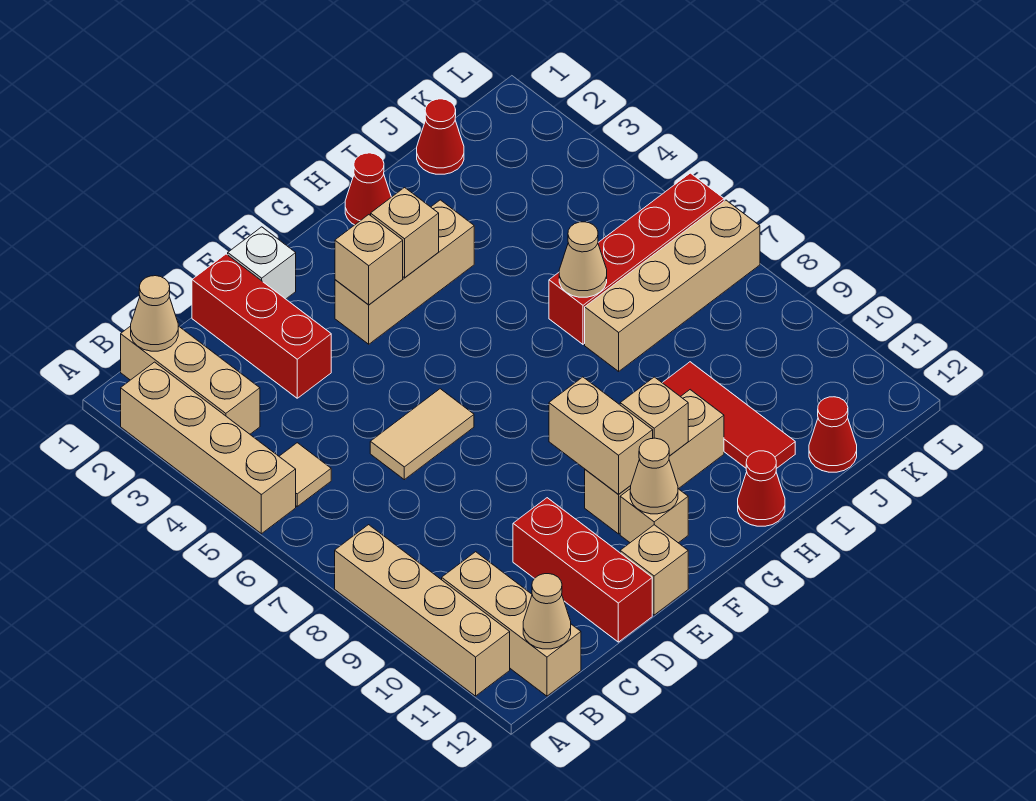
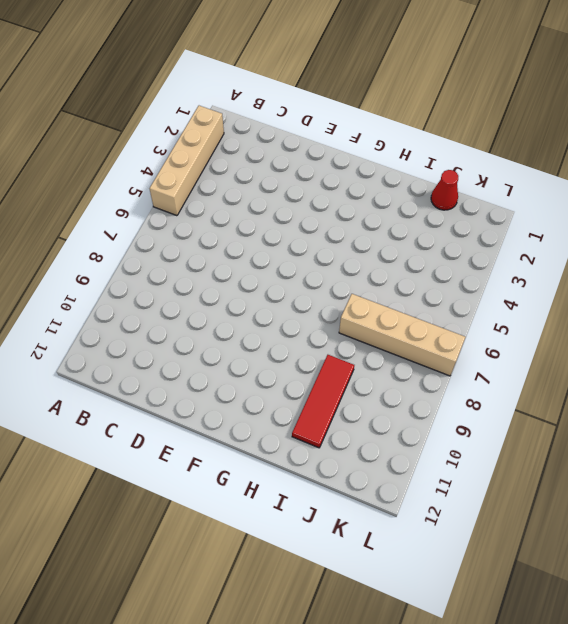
none -> tan brick A8:A11 level 1
none -> tan brick B1:B3 level 1
none -> tan tile B5 level 1

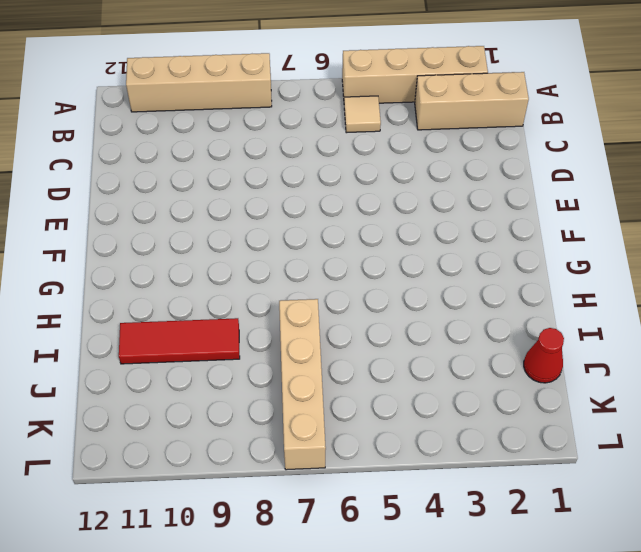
none -> tan brick B10:B12 level 1
none -> red brick D1:D3 level 1
none -> tan tile D6:E6 level 1

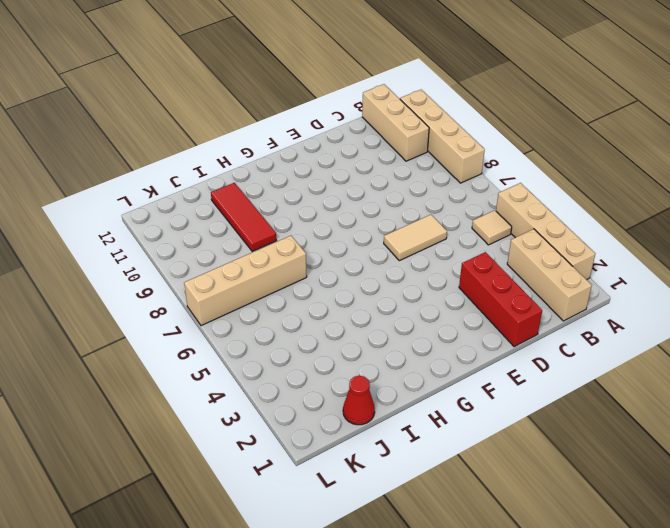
none -> red brick D10:D12 level 1
none -> white brick E1 level 1
none -> tan brick E12 level 1

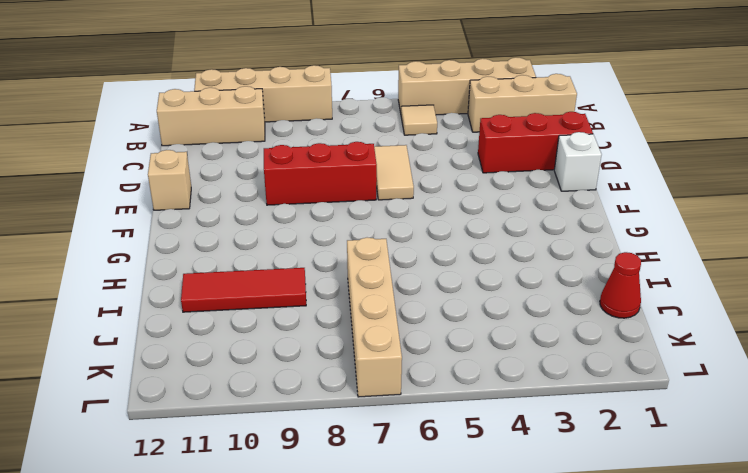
red brick E7:E9 level 1 -> red brick D10:D12 level 1
none -> tan brick F3:H3 level 1
none -> tan brick F10:H10 level 1
none -> tan brick F11 level 1

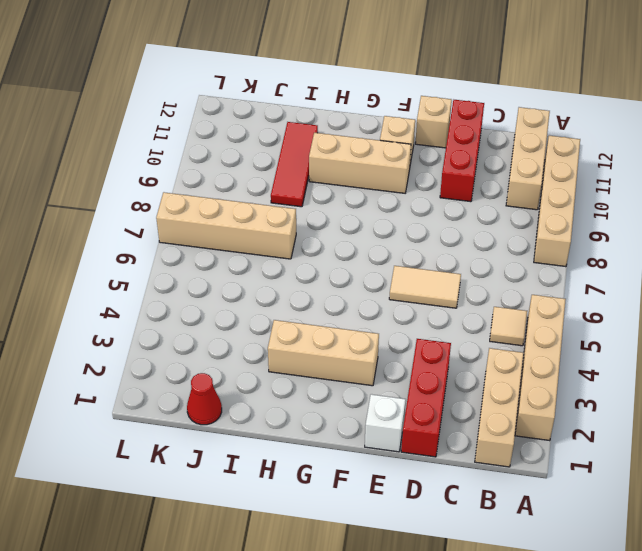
none -> red cone H1 level 1
none -> red cone H12 level 1
none -> red brick I6:L6 level 1

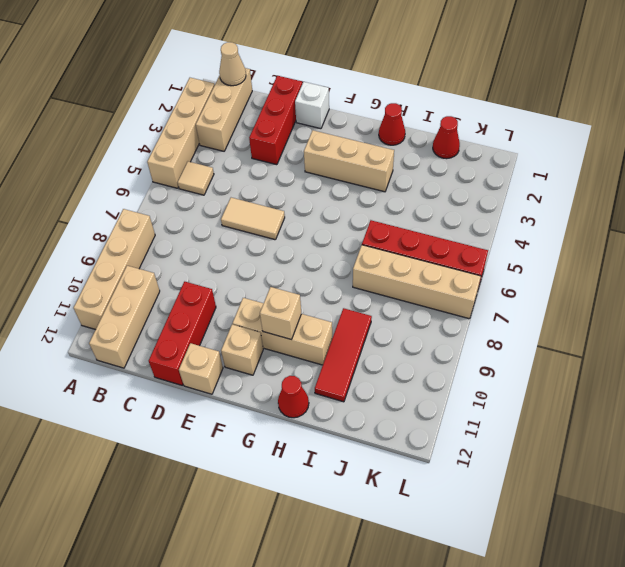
none -> red cone J12 level 1
none -> tan cone B12 level 2
none -> tan brick F3 level 2

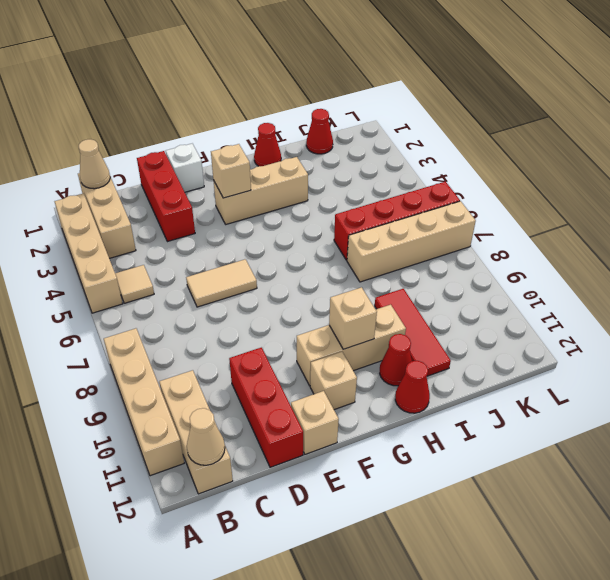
red cone H11 level 1 -> red cone J12 level 1
none -> tan brick F9:F10 level 2
none -> tan cone F11 level 2
none -> tan brick G3 level 2

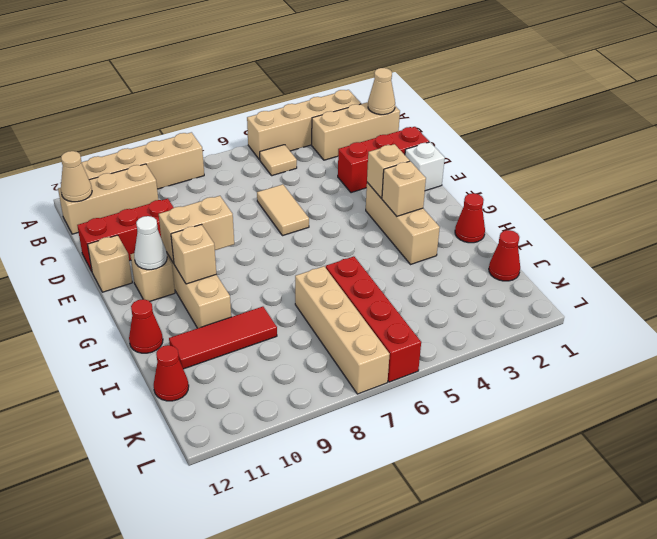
white cone F11 level 2 -> tan cone F11 level 2
none -> tan cone I6 level 2

